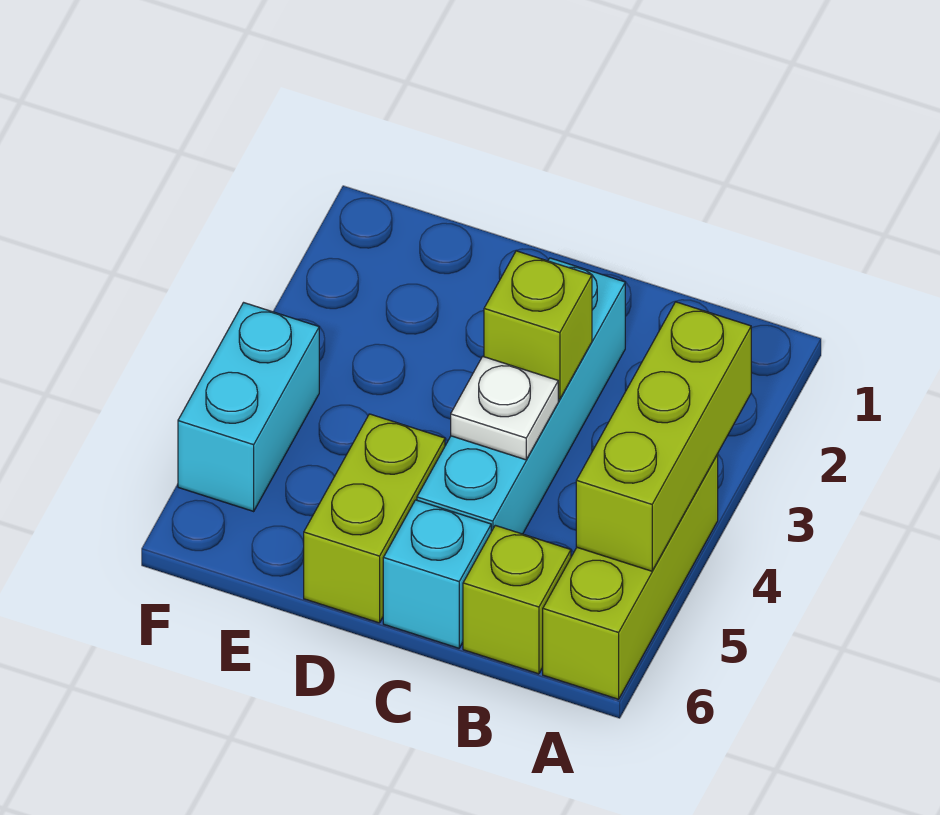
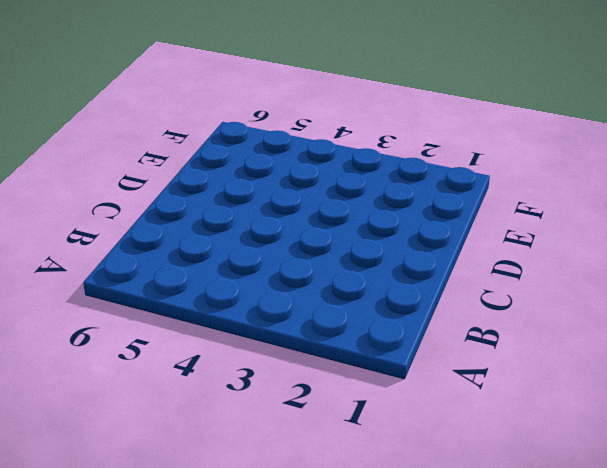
none -> lime brick A4:A6 level 1
none -> lime brick B6 level 1

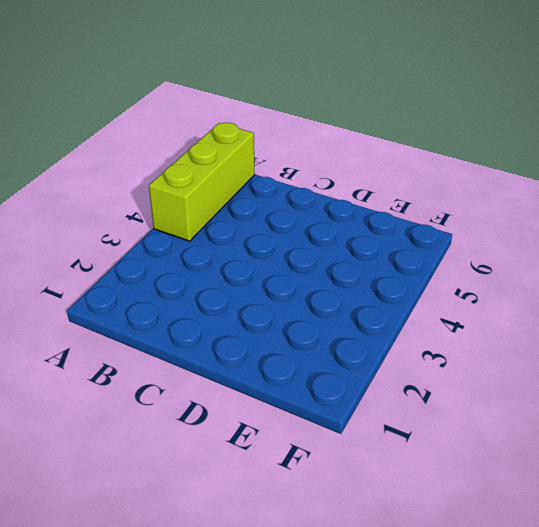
none -> lime brick B6 level 1
none -> cyan brick C2:C5 level 1

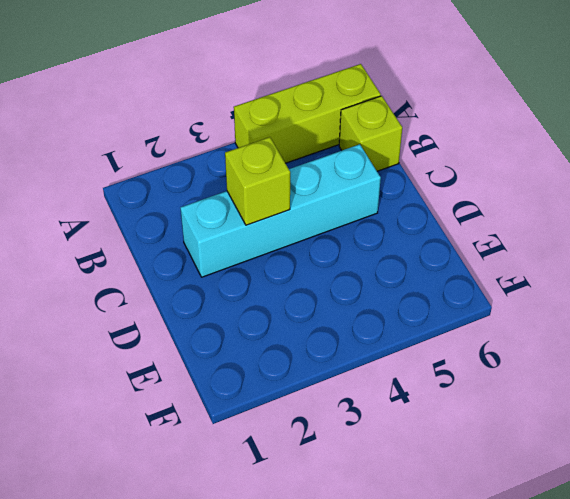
none -> cyan brick C6 level 1
none -> lime brick D5:D6 level 1

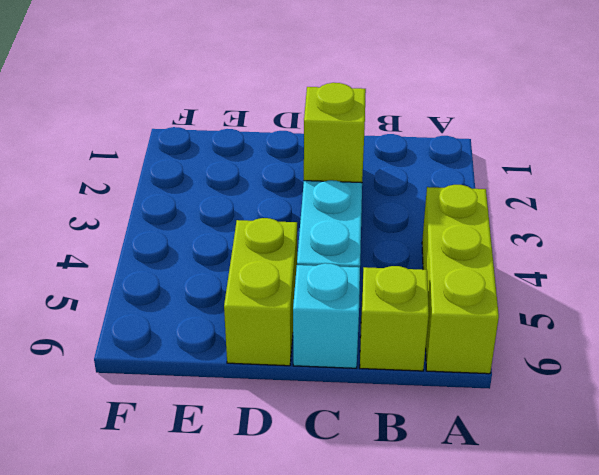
none -> cyan brick F4:F5 level 1
none -> lime brick A3:A5 level 2

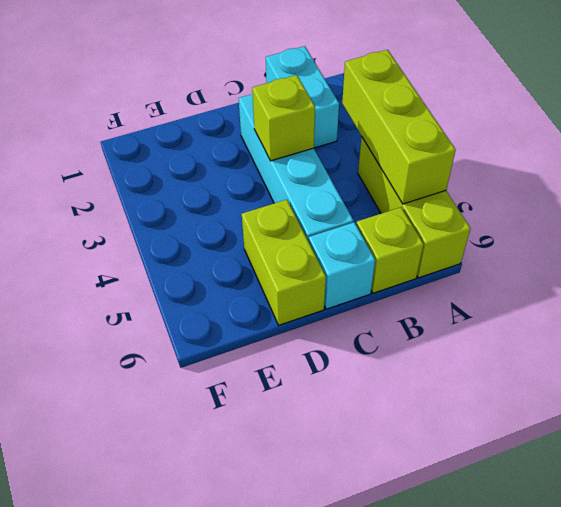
cyan brick B1:B2 level 1 -> cyan brick F4:F5 level 1
none -> white plate C4 level 2

